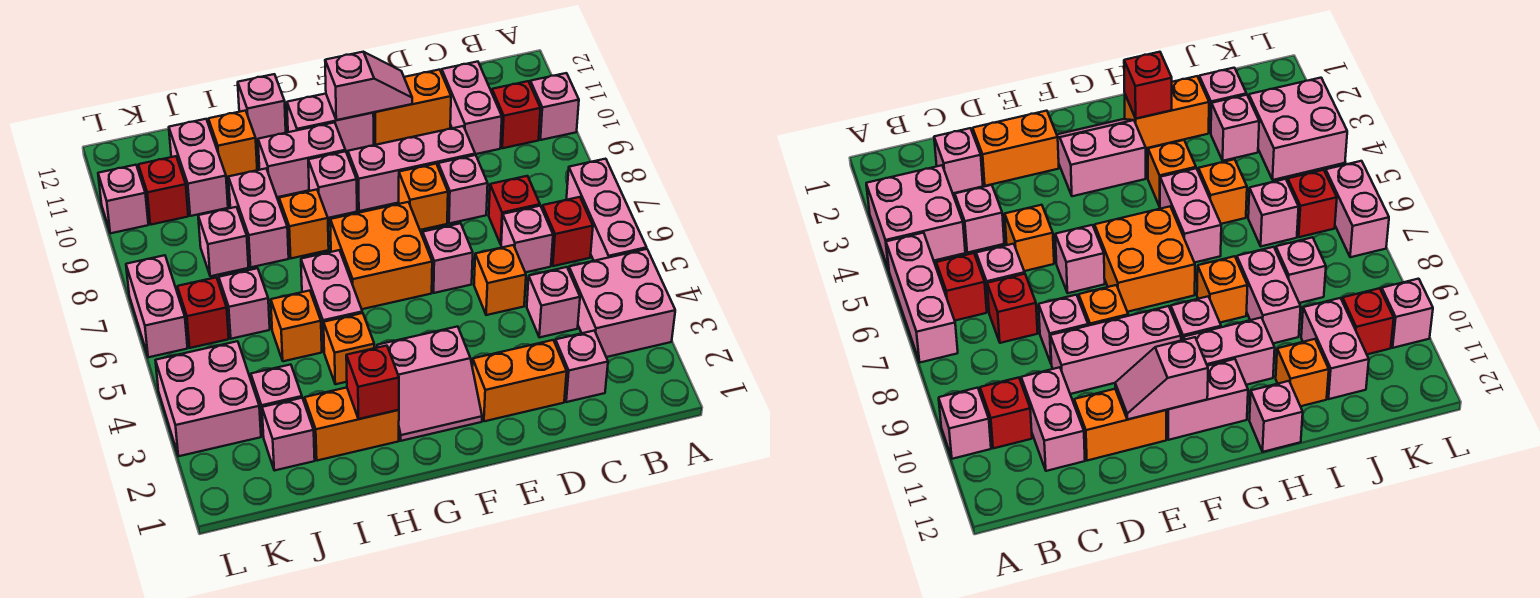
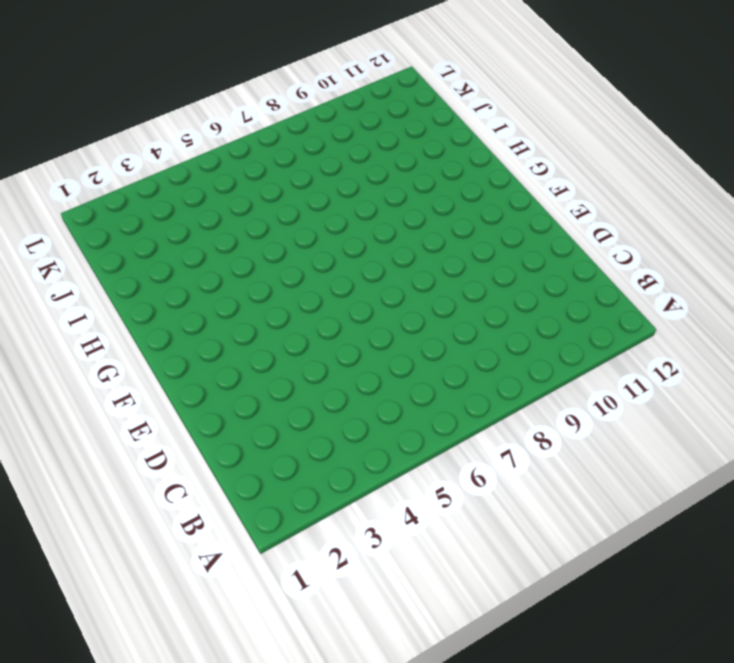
none -> pink brick A3:B4 level 1
none -> pink brick A5:A7 level 1
none -> pink brick A10 level 1
none -> red brick B6 level 1

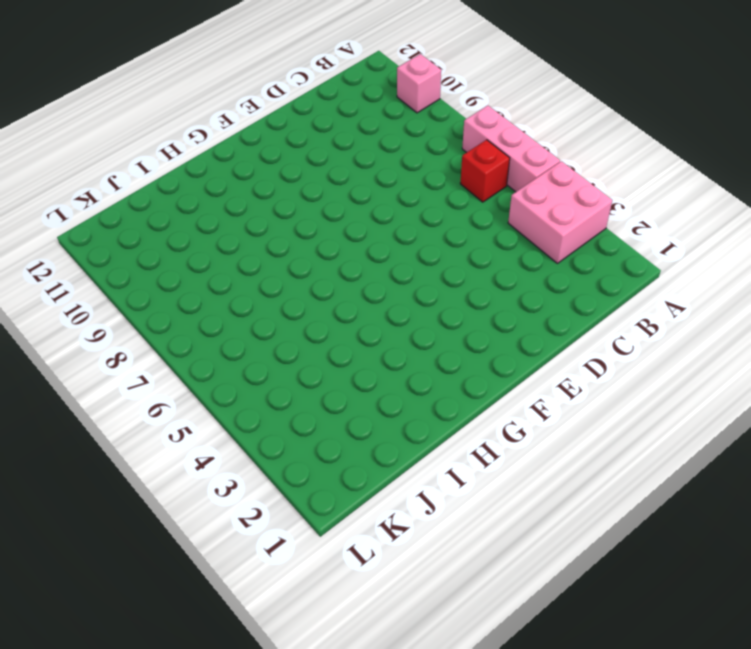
none -> red brick B10 level 1
none -> pink brick C2 level 1
none -> pink brick C4 level 1
none -> pink brick C6 level 1

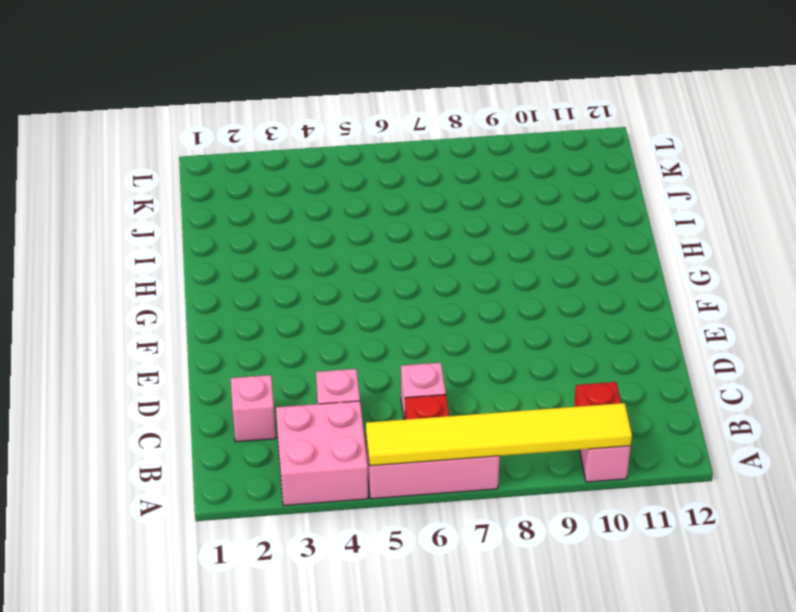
yellow tile A5:A10 level 2 -> none
none -> red brick C7 level 1
none -> pink brick C10:C11 level 1
none -> orange brick D2:E2 level 1
none -> orange brick D5 level 1

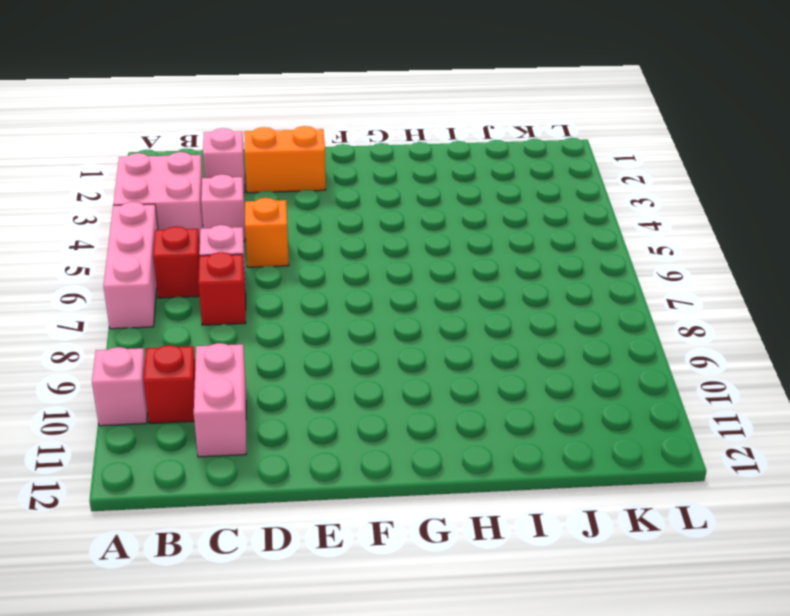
none -> pink brick D8 level 1
none -> pink brick D9:F9 level 1
none -> orange brick D11:E11 level 1
none -> pink brick E6 level 1

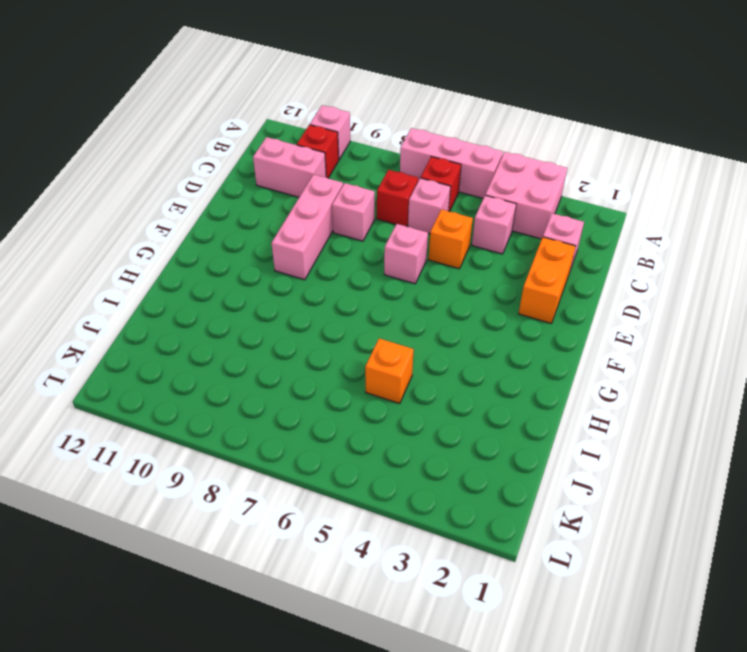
none -> orange brick D11:E11 level 1
none -> orange brick E8 level 1
none -> pink slope F2:G3 level 1 top 3
none -> orange brick F6:G7 level 1

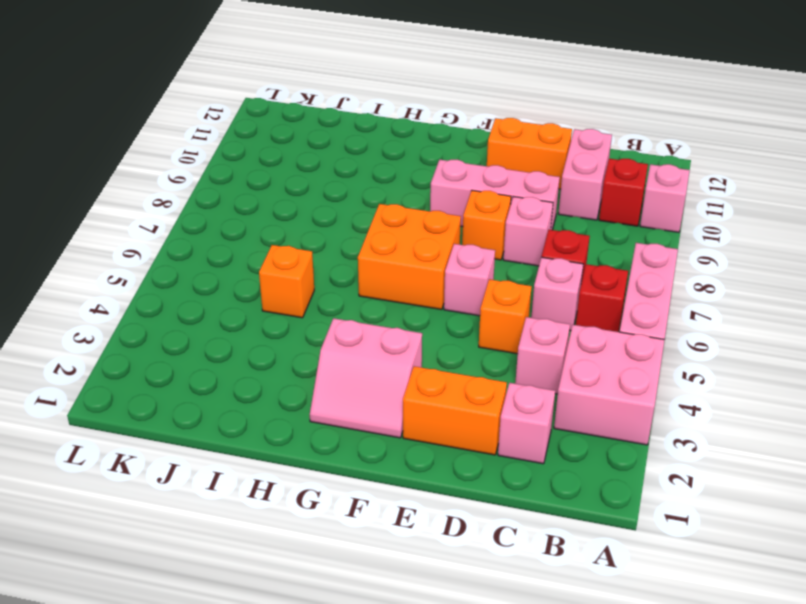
none -> pink brick F11:G11 level 1
none -> pink brick G9 level 1
none -> pink brick G10:H10 level 1
none -> orange brick H2:I2 level 1

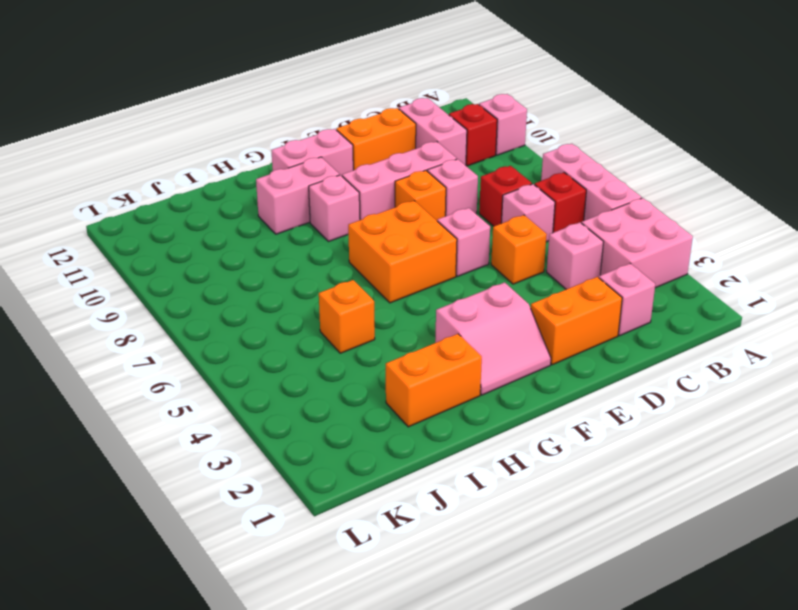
none -> orange brick H4 level 1
none -> pink brick H5:H6 level 1
none -> orange brick H8 level 1
none -> pink brick H12 level 1

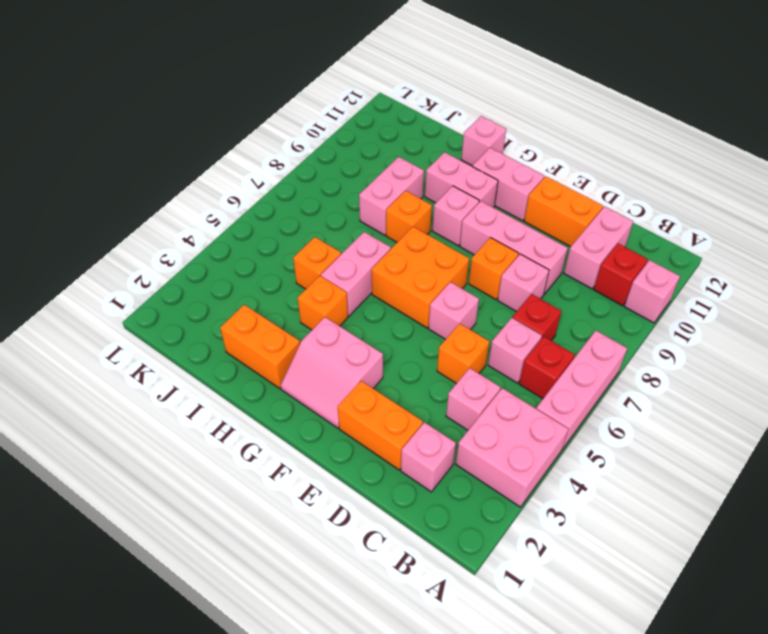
none -> orange brick I11 level 1
none -> pink brick J2 level 1
none -> pink brick J3 level 1
none -> pink brick J6 level 1

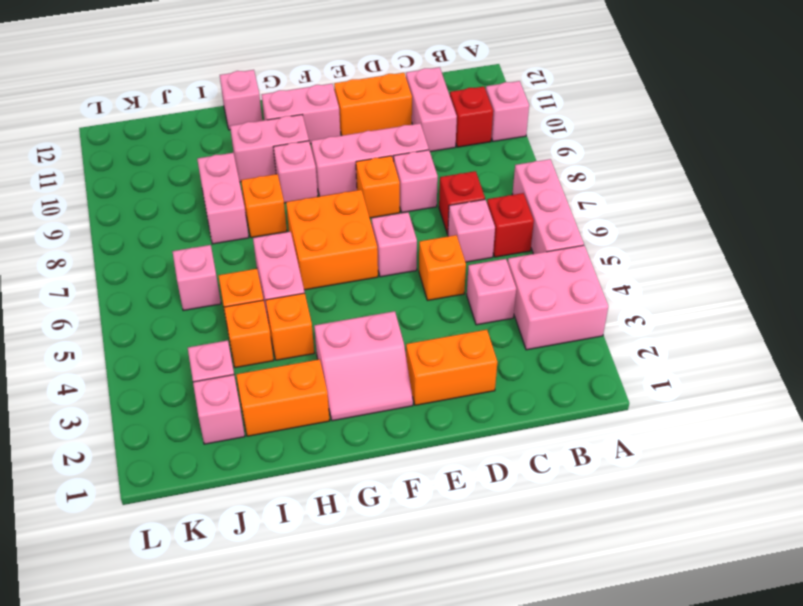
orange brick I4 level 1 -> orange brick I11 level 1
none -> pink brick C2 level 1
none -> pink brick J8 level 1
none -> pink brick J10:J11 level 1
none -> pink brick K3:L4 level 1

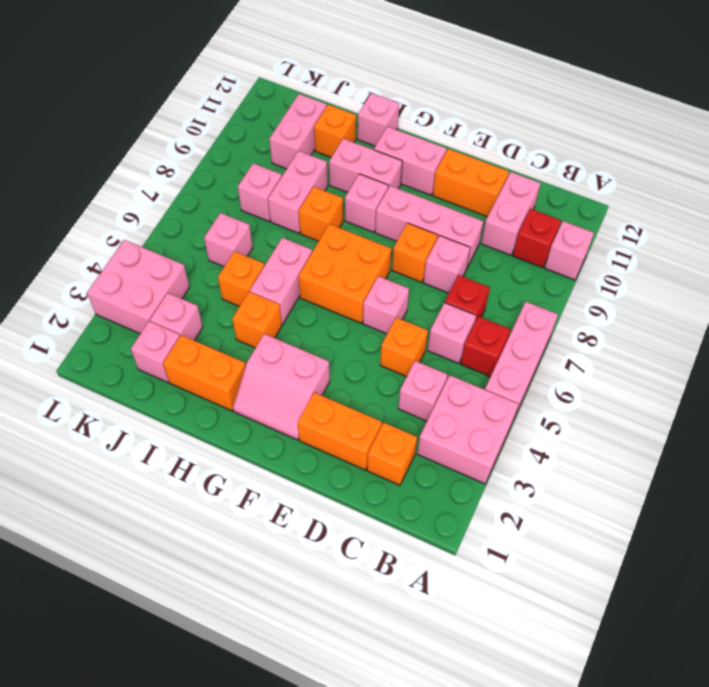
orange brick C2 level 1 -> pink brick C2 level 1
none -> red brick K6 level 1
none -> red brick K10 level 1
none -> pink brick L6:L7 level 1
none -> pink brick L10 level 1

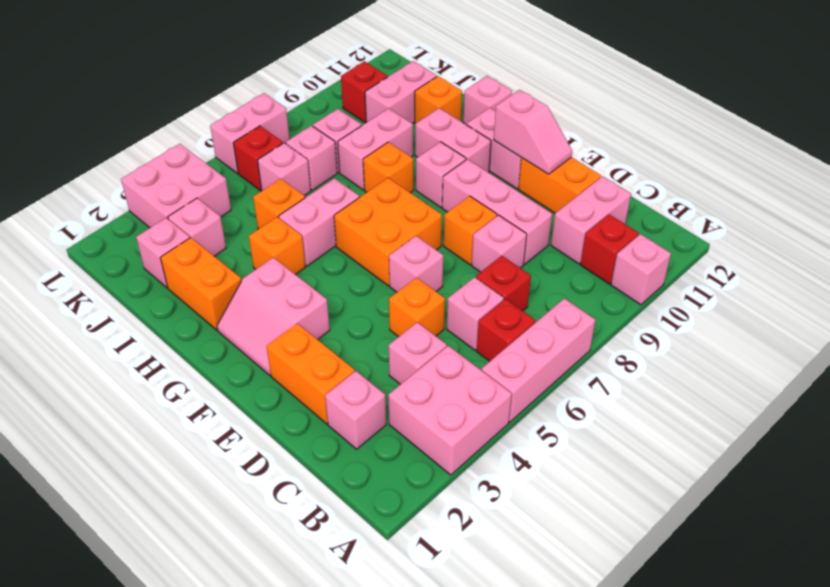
pink brick J7 level 1 -> pink brick L10 level 1
none -> red brick H2 level 2

